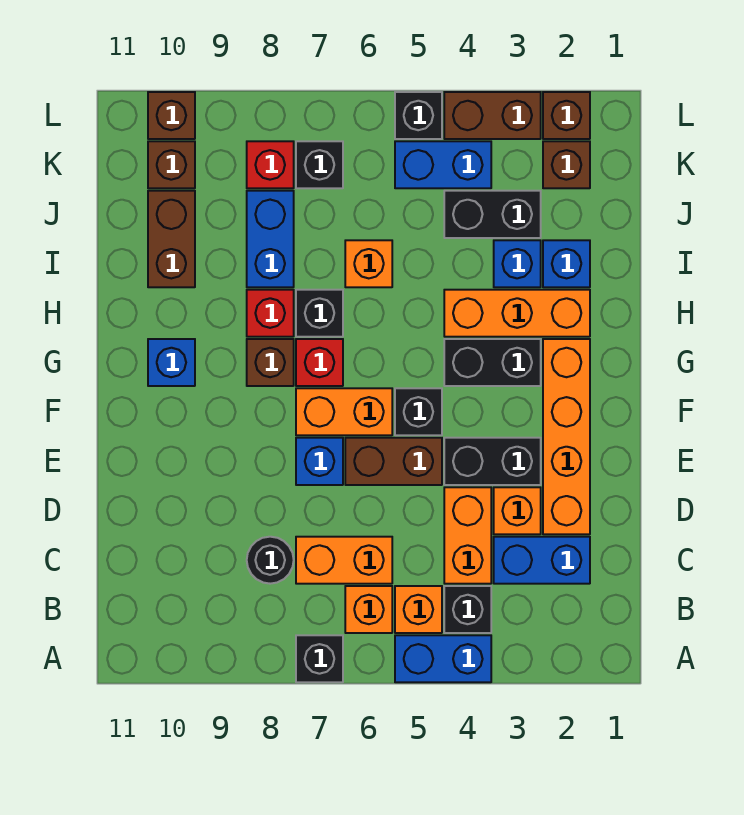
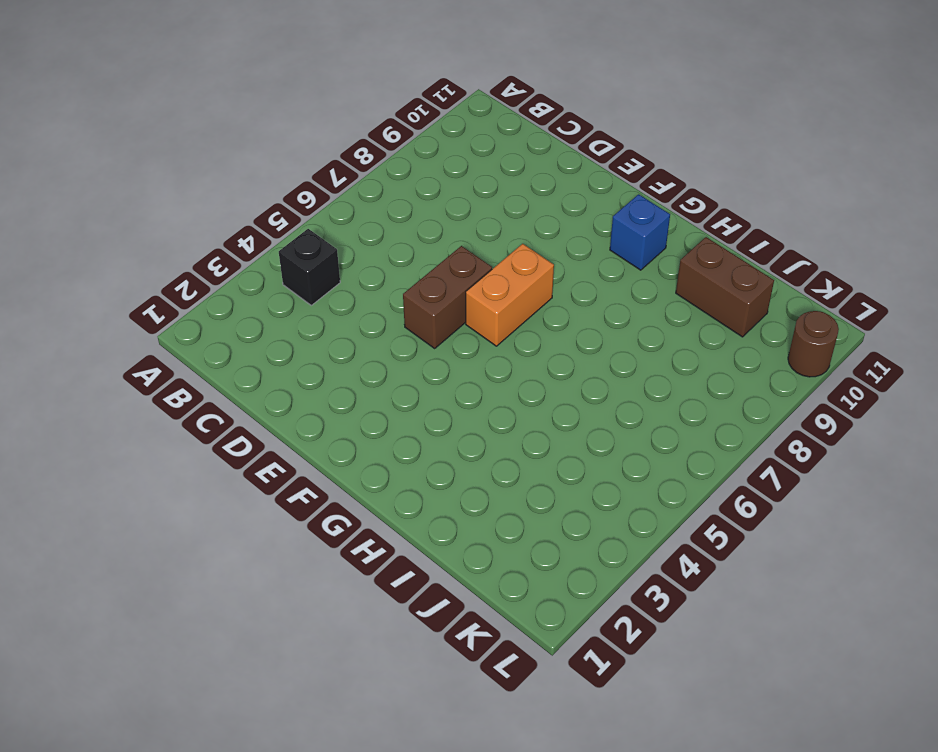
brown round brick L10 level 1 -> brown brick L10 level 1
none -> blue brick A4:A5 level 1
none -> black brick A7 level 1
none -> orange brick B5 level 1
none -> orange brick B6 level 1

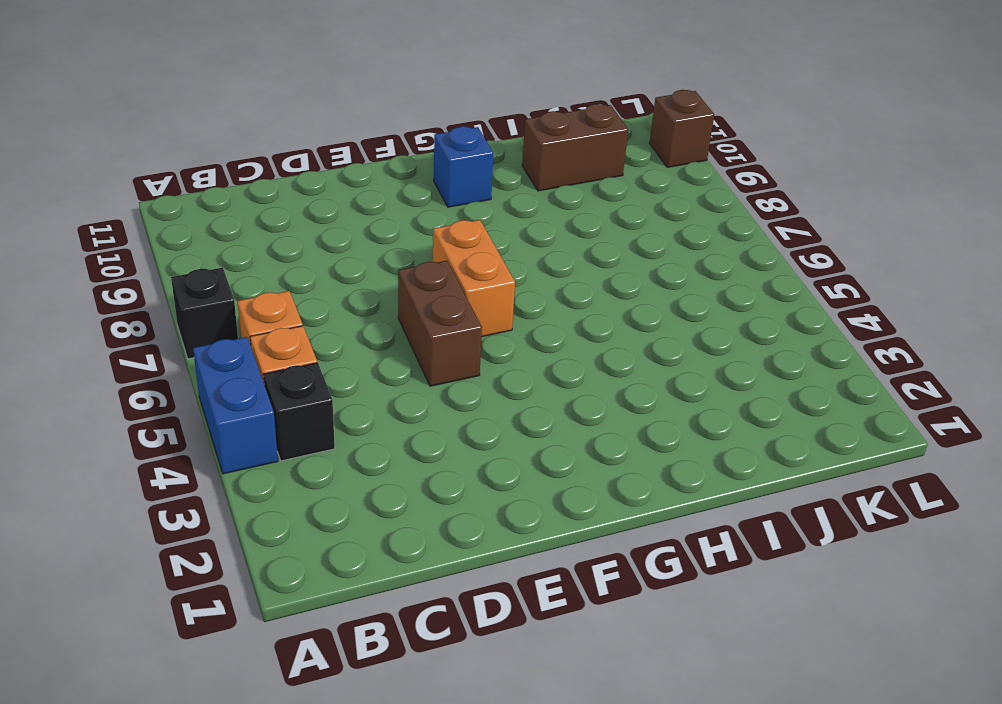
none -> blue brick C2:C3 level 1
none -> orange brick C4:D4 level 1
none -> orange brick C6:C7 level 1
none -> black round brick C8 level 1

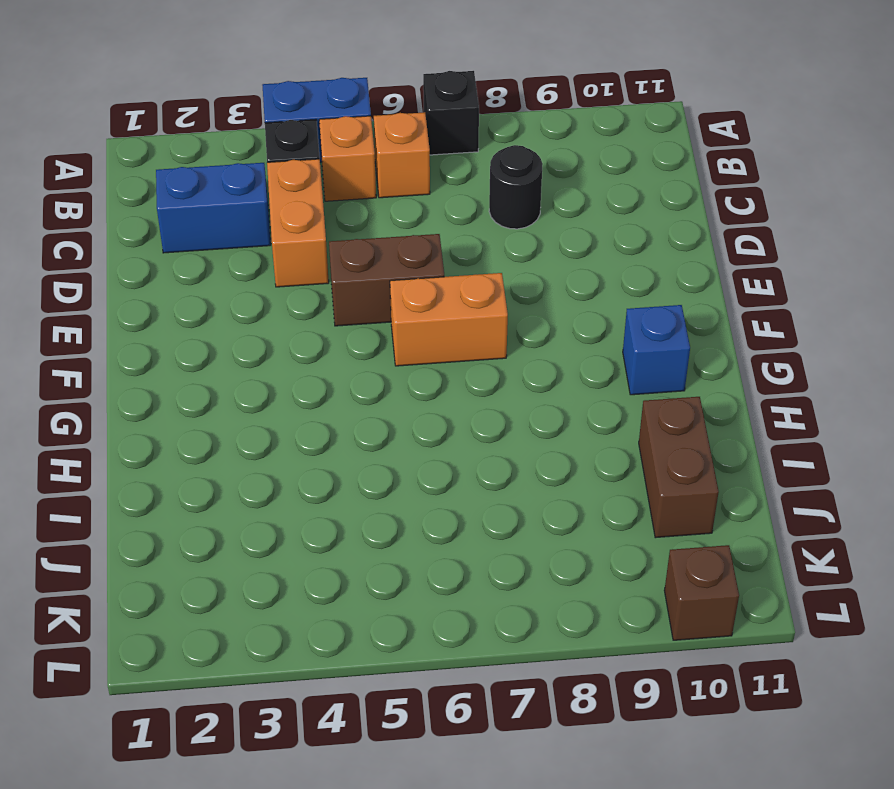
none -> orange brick C6:C7 level 1
none -> orange brick D2:G2 level 1
none -> orange brick D3 level 1
none -> black brick E3:E4 level 1

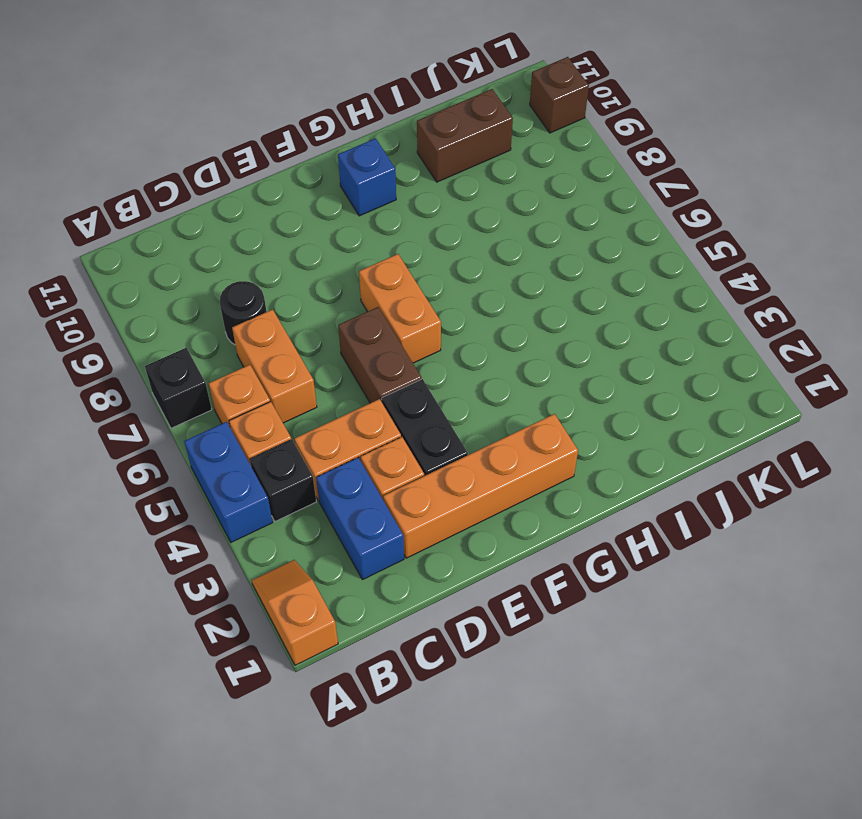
orange slope A1:A2 level 1 top 1 -> none
none -> blue brick E7 level 1
none -> black brick F5 level 1
none -> black brick G3:G4 level 1
none -> red brick G7 level 1

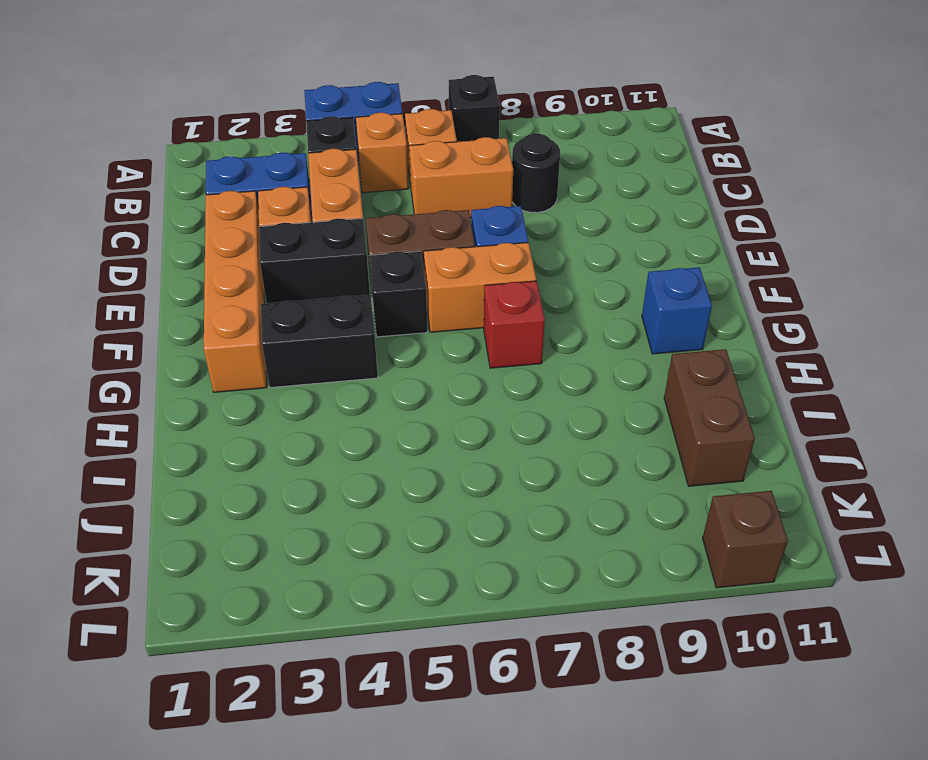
none -> brown brick G8 level 1
none -> orange brick H2:H4 level 1
none -> black brick H7 level 1
none -> red brick H8 level 1

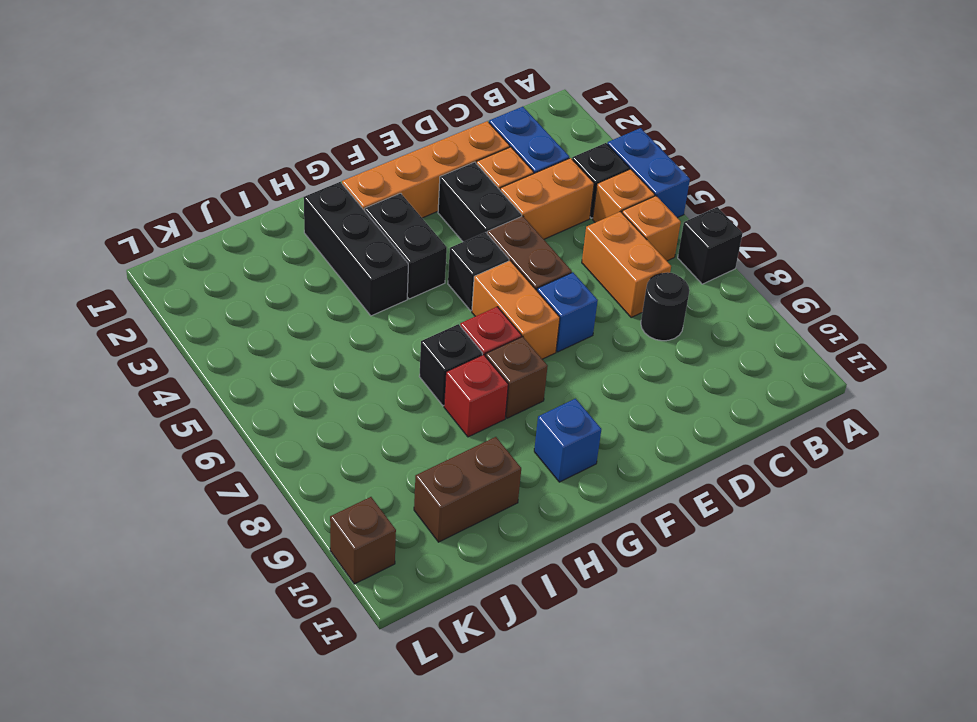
black brick H2:H4 level 1 -> orange brick H2:H4 level 1
none -> blue brick I2 level 1
none -> blue brick I3 level 1
none -> orange brick I6 level 1
none -> blue brick I8:J8 level 1

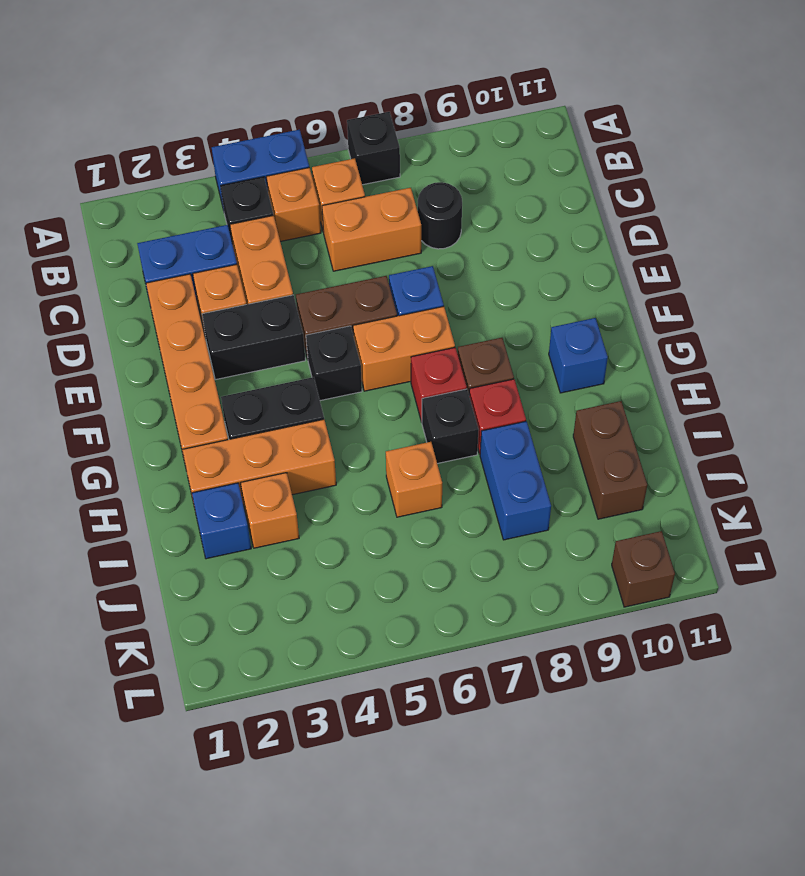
orange brick I3 level 1 -> blue brick I3 level 1
none -> black brick J3:J4 level 1
none -> brown brick K2 level 1
none -> blue brick K4:K5 level 1
none -> black brick K7 level 1

